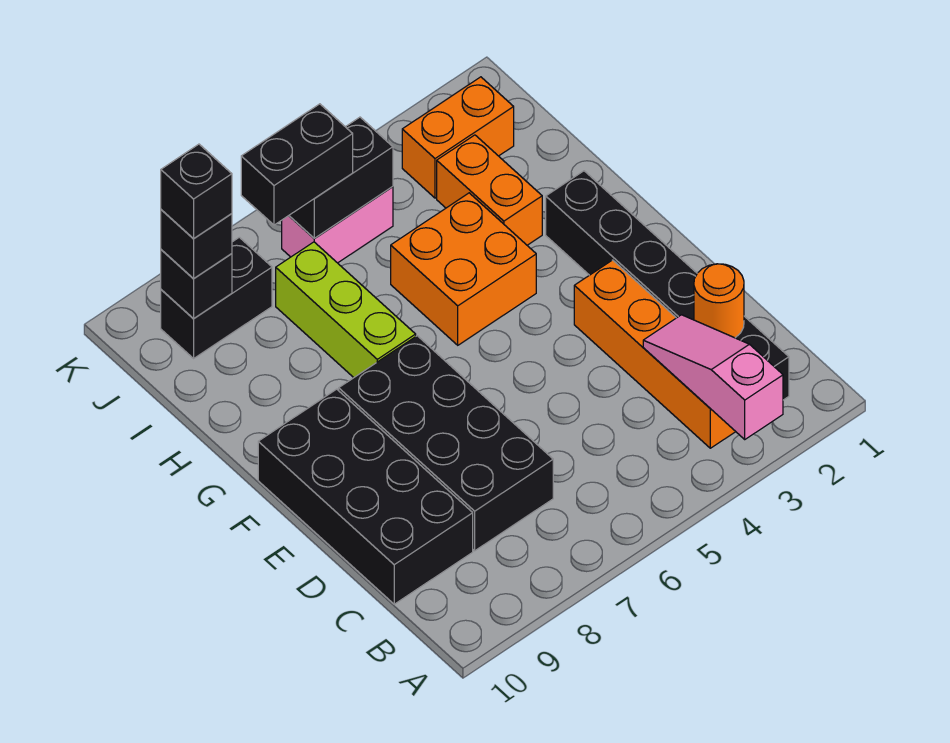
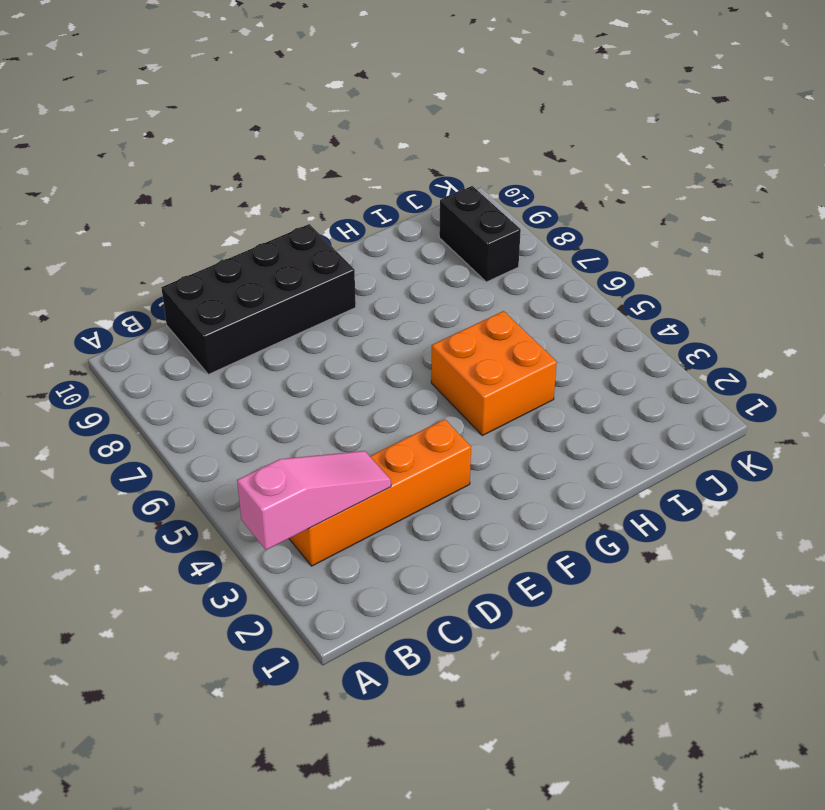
none -> black brick B2:G2 level 1
none -> black brick C7:F8 level 1
none -> lime brick G7:I7 level 1

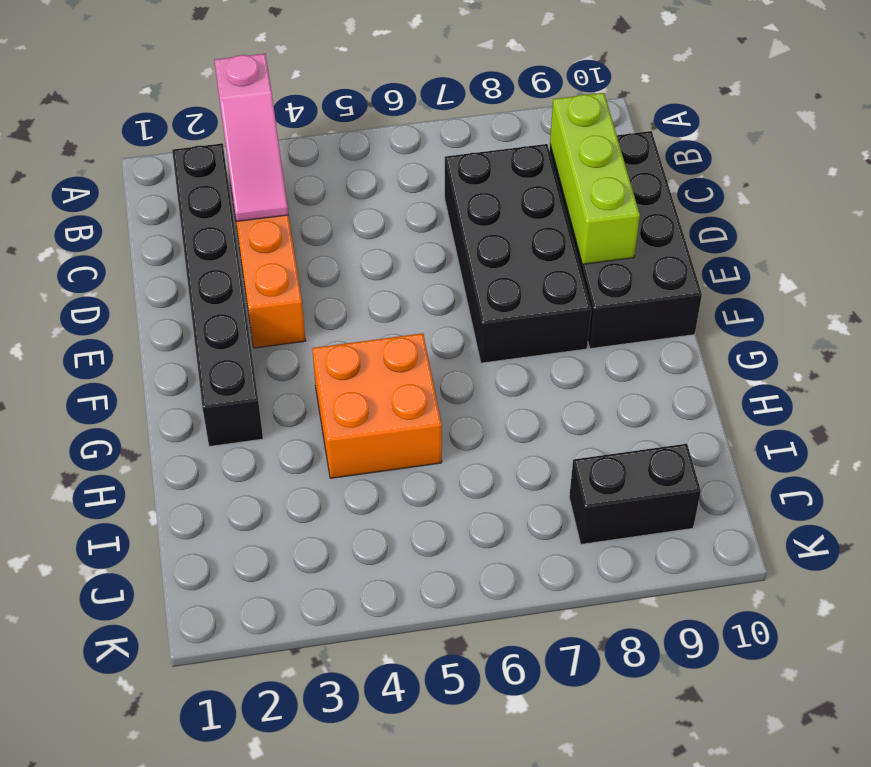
lime brick C9:E9 level 2 -> lime brick G7:I7 level 1
none -> orange brick H3:I3 level 1
none -> orange brick J2:J3 level 1
none -> pink brick J5:J6 level 1

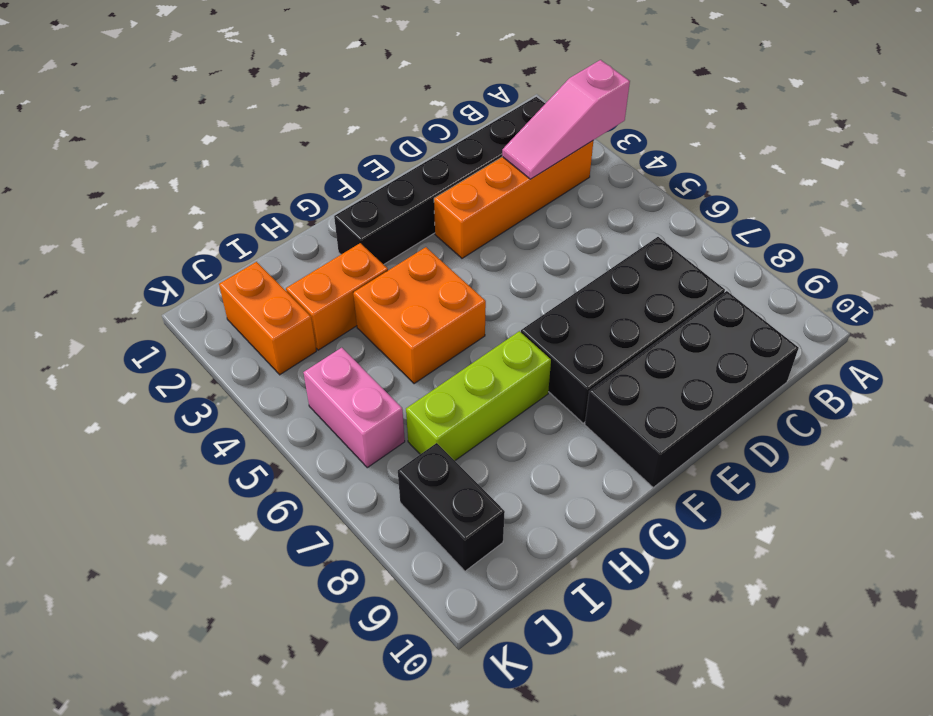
none -> orange round brick C2 level 2
none -> black brick J5:J6 level 2
none -> black brick J9 level 2

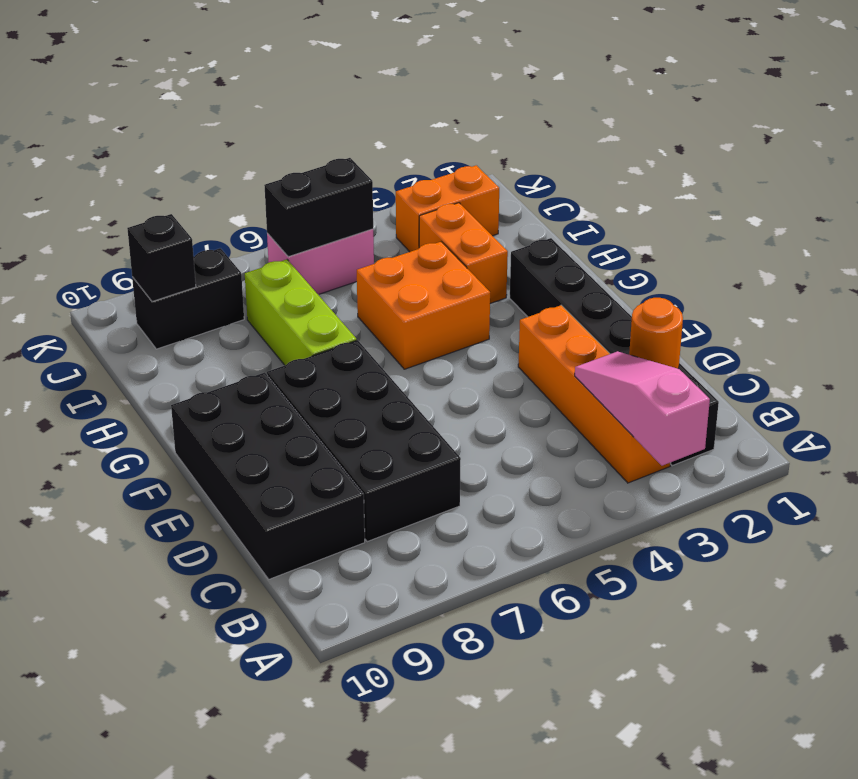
none -> black brick J6:J7 level 3
none -> black brick J9 level 3
none -> black brick J9 level 4

